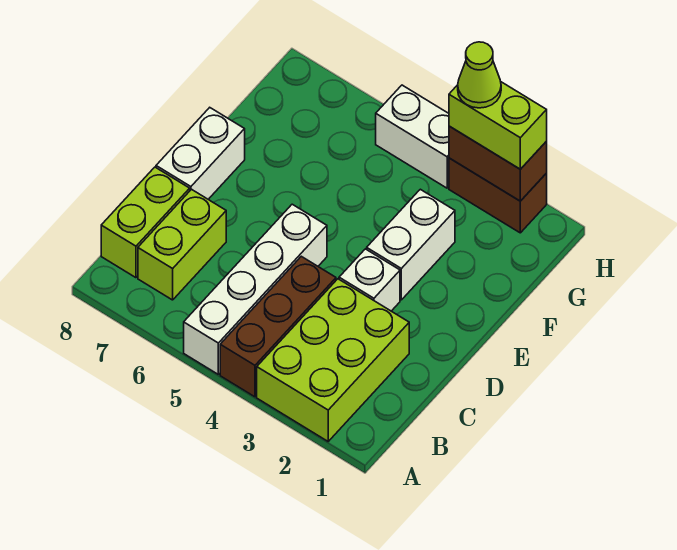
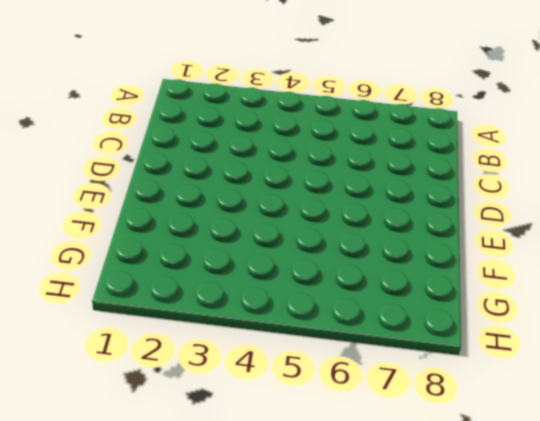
none -> lime brick A2:C3 level 1
none -> brown brick A4:C4 level 1
none -> white brick A5:D5 level 1

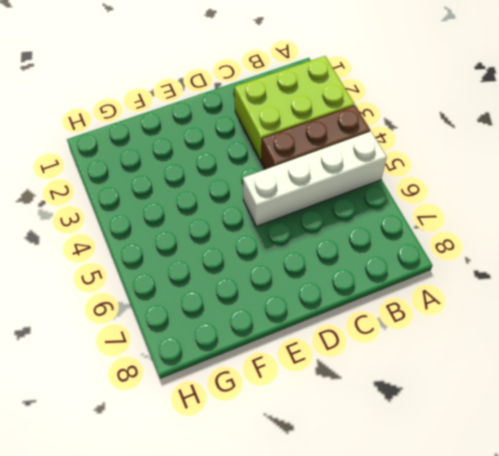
none -> lime brick B7:C7 level 1
none -> lime brick B8:C8 level 1
none -> white brick D3 level 1

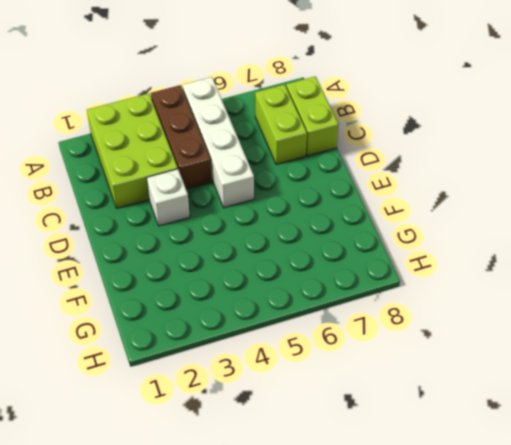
none -> white brick D8:E8 level 1
none -> white brick E3:F3 level 1
none -> brown brick H2:H3 level 1

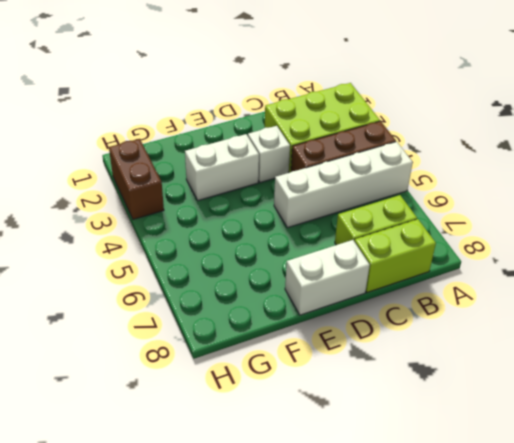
none -> white brick H4:H5 level 1
none -> brown brick H2:H3 level 2
none -> lime brick H2:H3 level 3

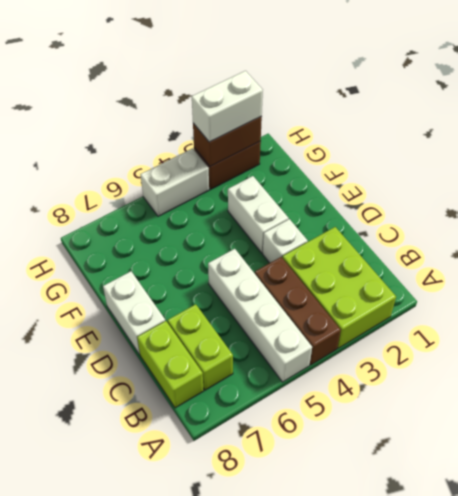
white brick H2:H3 level 3 -> lime brick H2:H3 level 3
none -> lime cone H3 level 4

